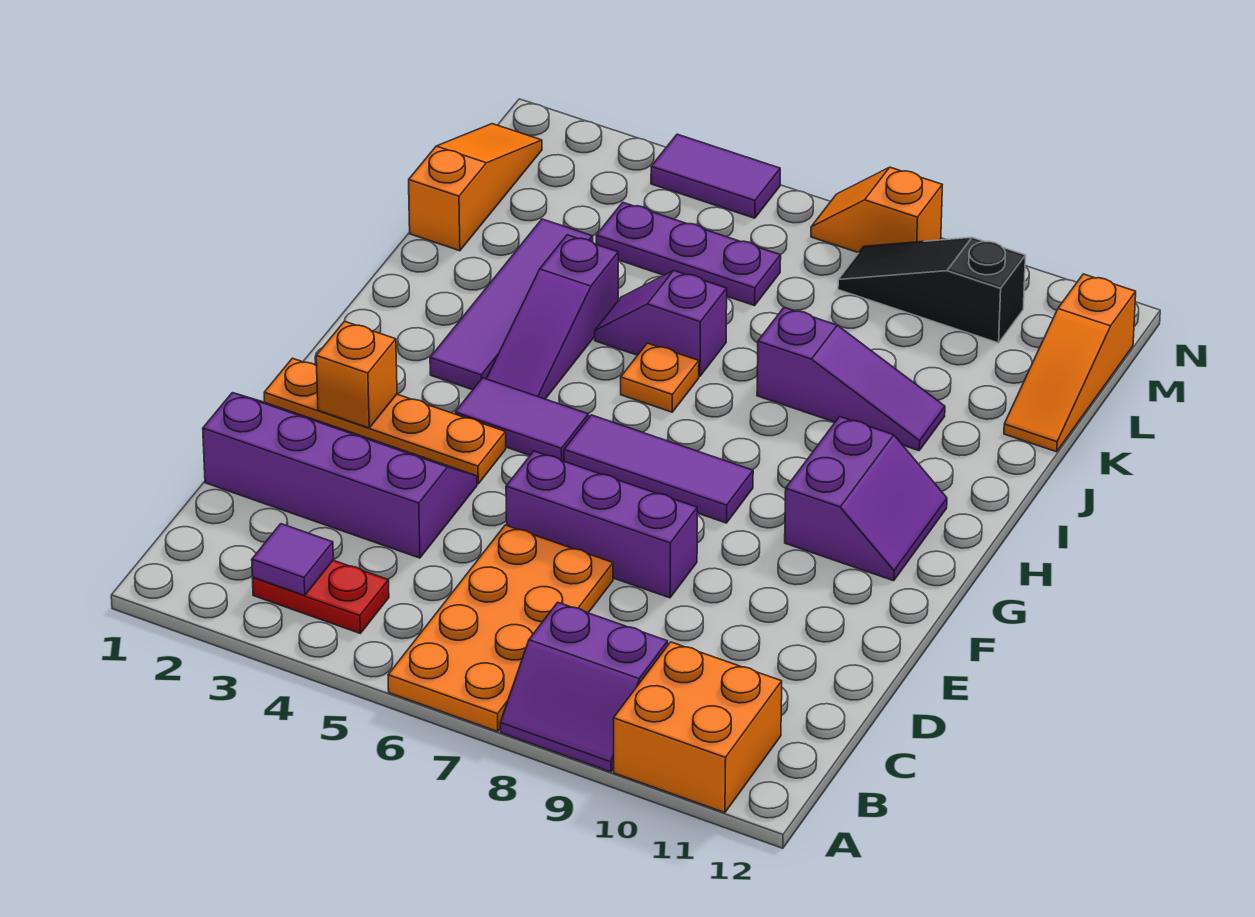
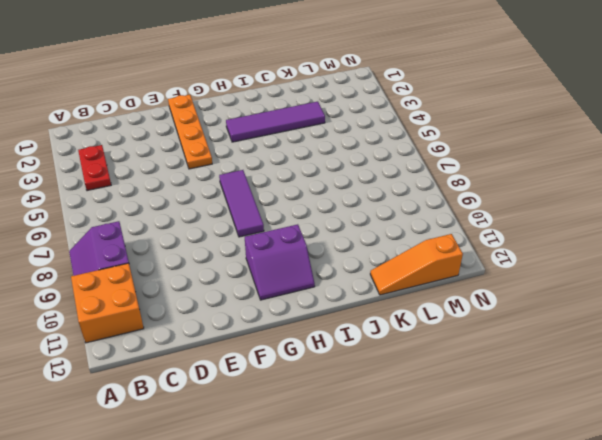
none -> orange plate A6:D7 level 1
none -> purple slope D1:E4 level 1 top D
none -> purple brick E6:E8 level 1

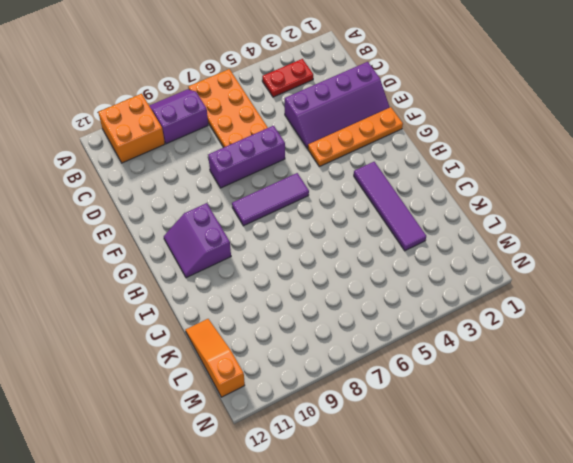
none -> purple tile G4:G5 level 1
none -> purple slope H4:J4 level 1 top J
none -> orange plate I6 level 1

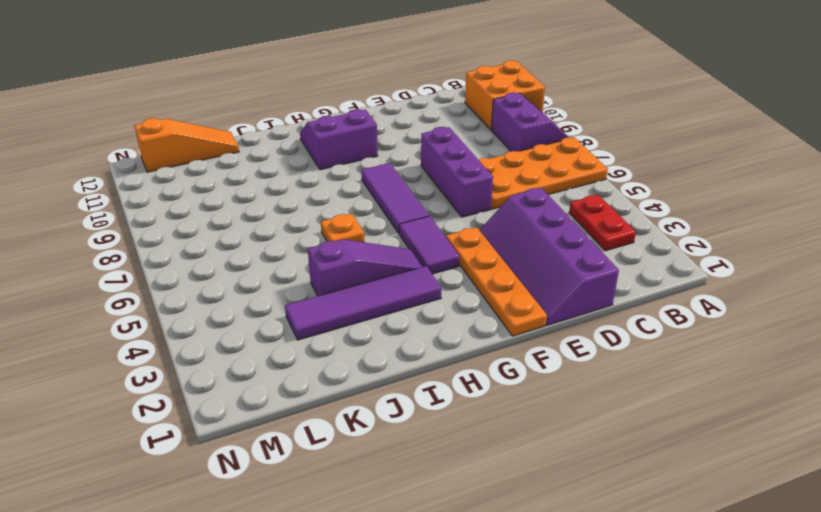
none -> purple slope J5:J6 level 1 top 6
none -> purple slope J8:J10 level 1 top 8
none -> orange slope K1:M1 level 1 top K

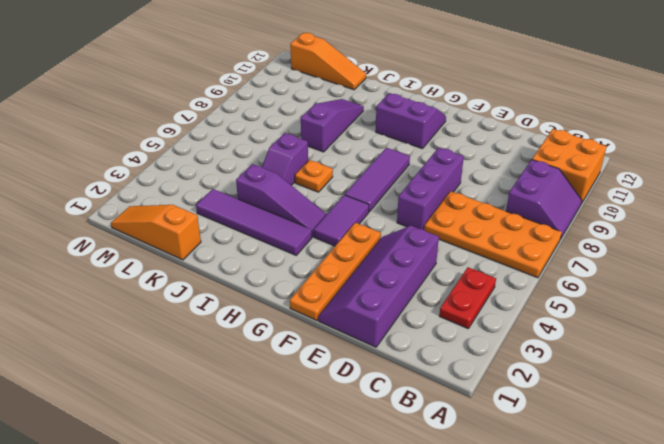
none -> purple plate L4:L6 level 1
none -> black slope M8:M10 level 1 top 10
none -> purple tile N4:N5 level 1

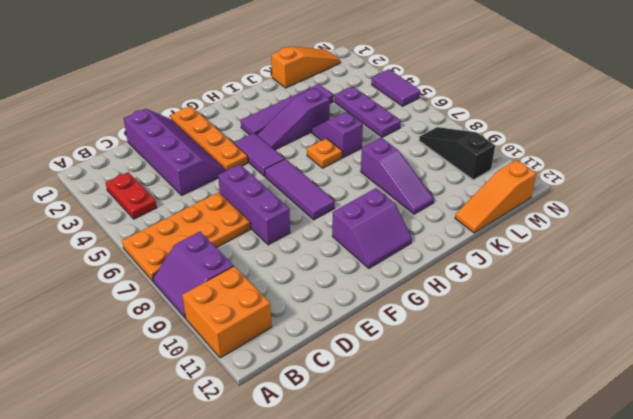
none -> orange slope N7:N8 level 1 top 8
none -> purple tile B3 level 2
none -> orange brick F2 level 2

